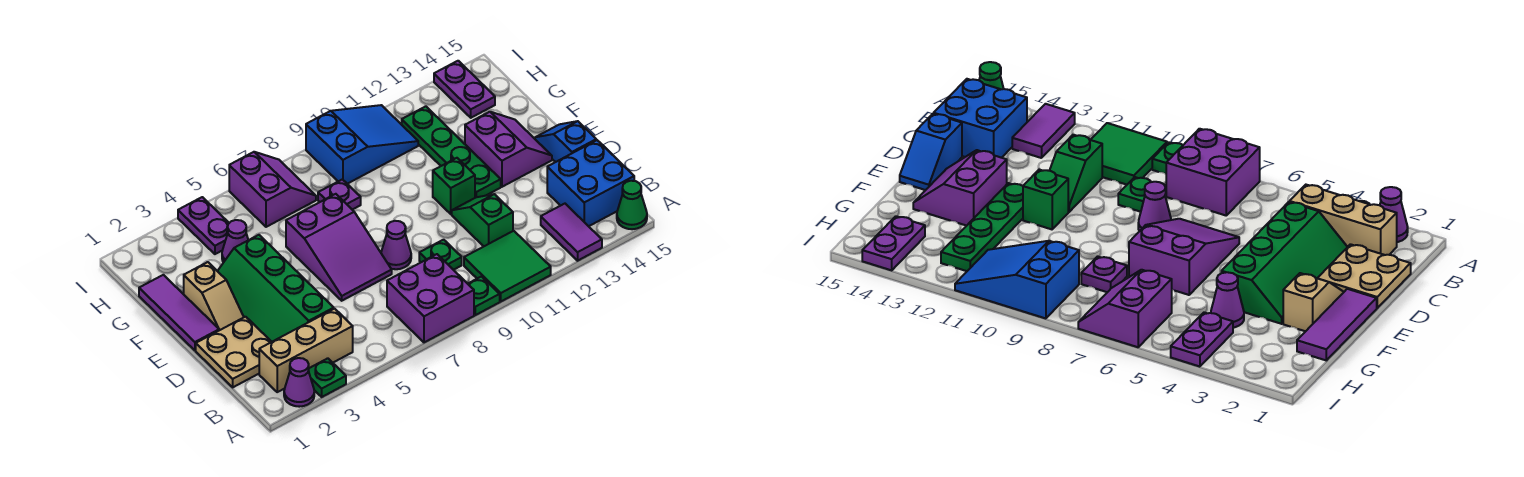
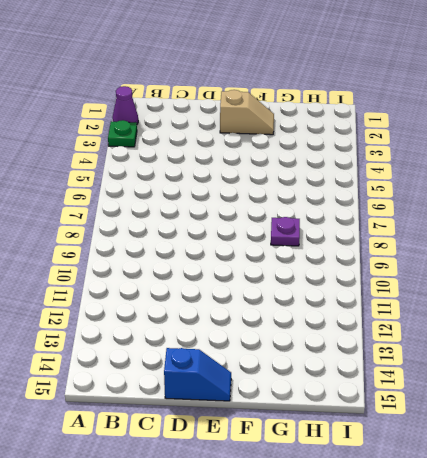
tan slope E2:F2 level 1 top E -> tan slope E2:F2 level 1 top F
none -> purple brick A7:B8 level 1
none -> green plate A9 level 1
none -> green tile A10:B11 level 1

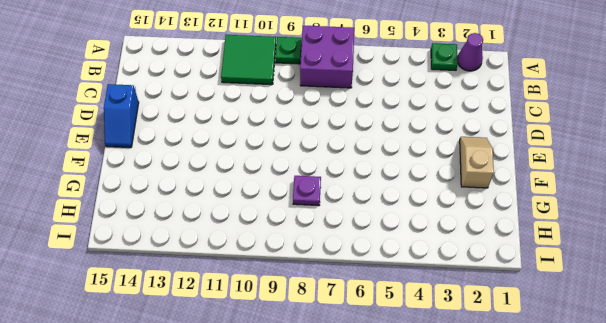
none -> purple tile A13:B13 level 1
none -> green cone A15 level 1
none -> tan brick B2:B4 level 1

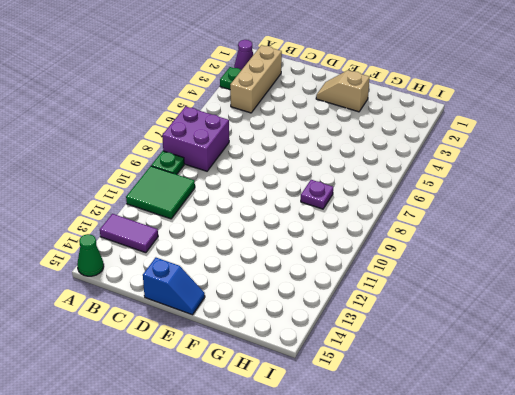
none -> blue brick B14:C15 level 1
none -> tan plate C1:D2 level 1
none -> green slope C3:F4 level 1 top 4

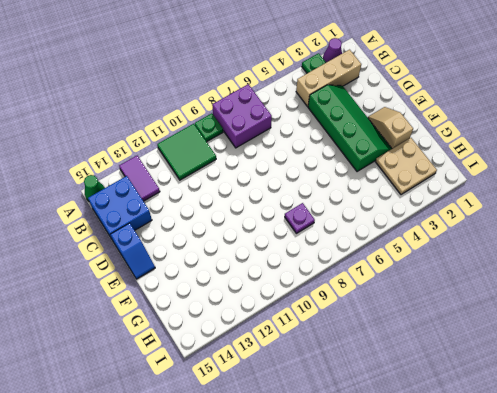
tan plate G2:H3 level 1 -> tan plate C1:D2 level 1
none -> green plate C9 level 1
none -> green slope C11:D11 level 1 top C
none -> purple slope D6:F7 level 1 top F

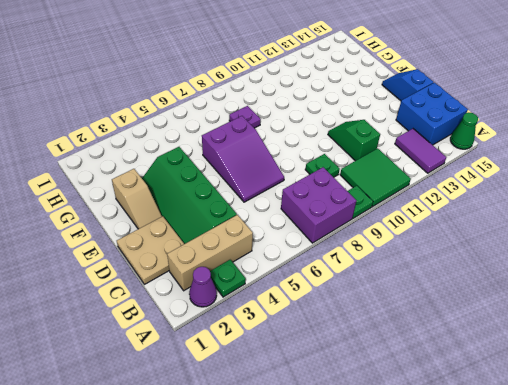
none -> purple cone D8 level 1
none -> purple tile E1:G1 level 1
none -> green brick E11 level 1

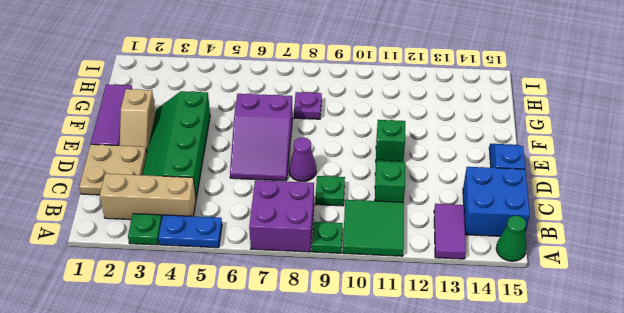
blue plate A4:A5 level 1 -> none
none -> purple cone A2 level 1
none -> green plate E12:H12 level 1
none -> purple slope E13:F14 level 1 top 13

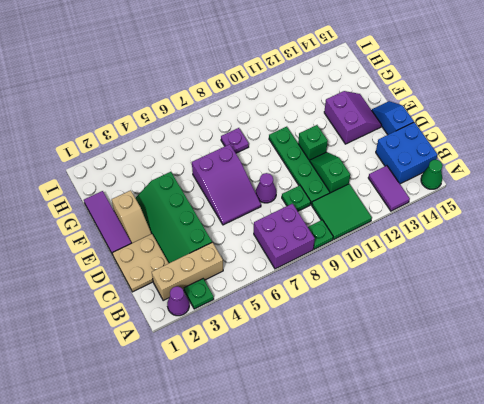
green plate C10:F10 level 1 -> green plate E12:H12 level 1
none -> purple cone G4 level 1
none -> purple plate H4:I4 level 1
none -> purple slope H6:I7 level 1 top 6

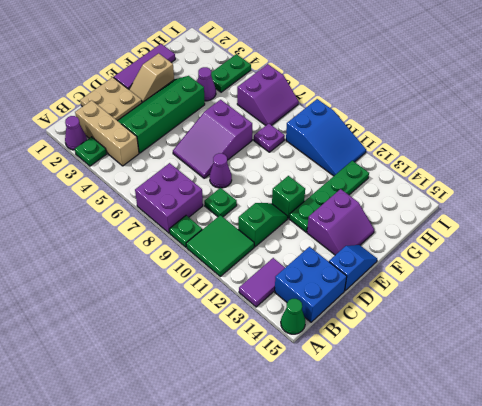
green plate H4:I4 level 1 -> purple plate H4:I4 level 1
none -> purple plate H14:I14 level 1

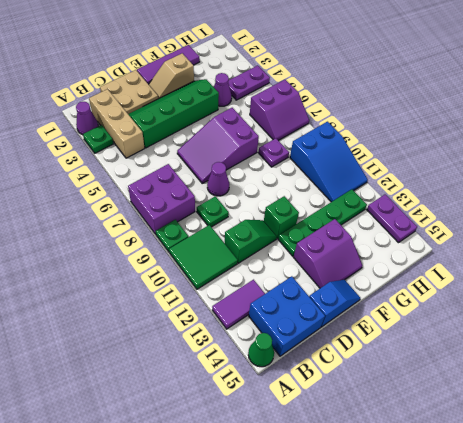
purple plate I13:I14 level 1 -> purple plate H14:I14 level 1

